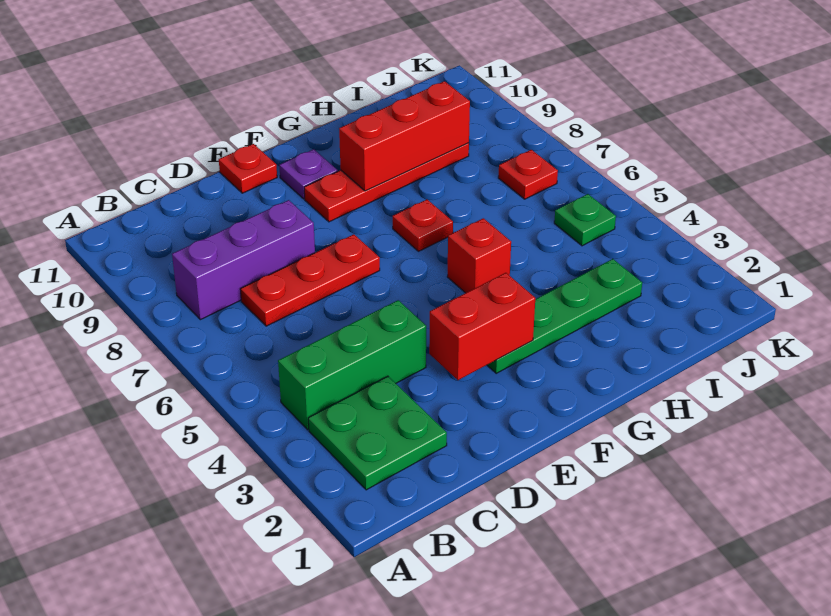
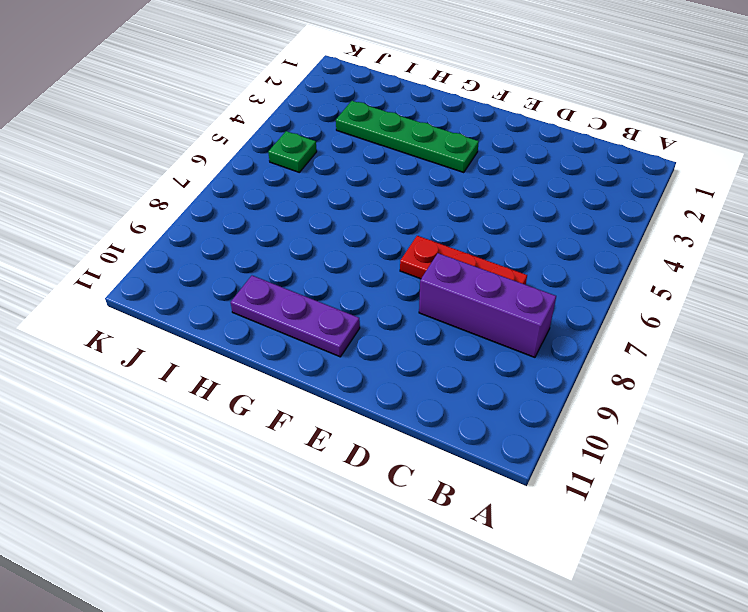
purple plate F10:H10 level 1 -> purple plate F10 level 1
none -> green plate B2:C3 level 1
none -> green brick B4:D4 level 1
none -> red plate E11 level 1

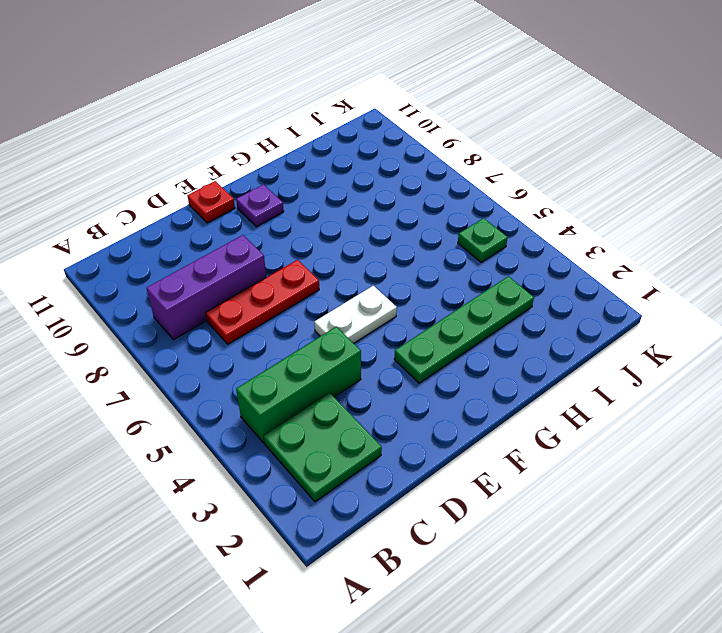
white plate E5:F5 level 1 -> none
none -> red plate F9:I9 level 1
none -> red brick G5 level 1
none -> red plate G7 level 1

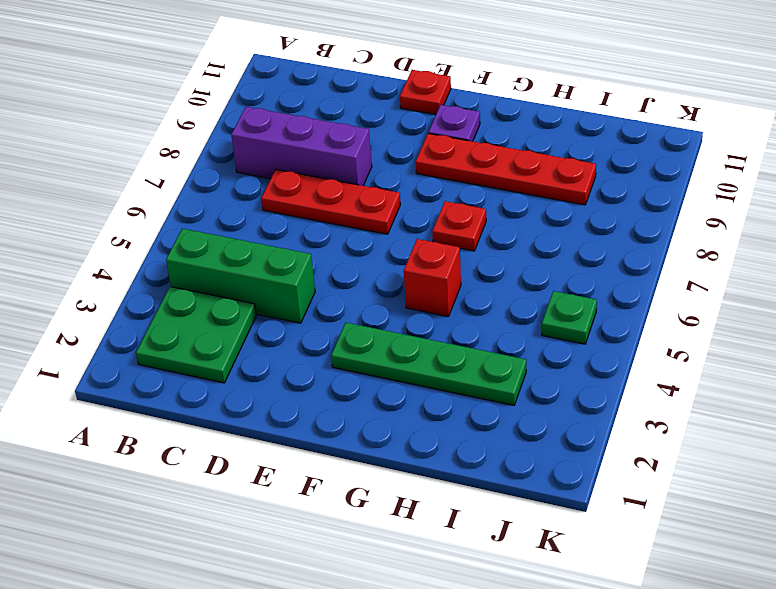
none -> red plate J7 level 1
none -> red brick E3:F3 level 2
none -> red brick G9:I9 level 2

